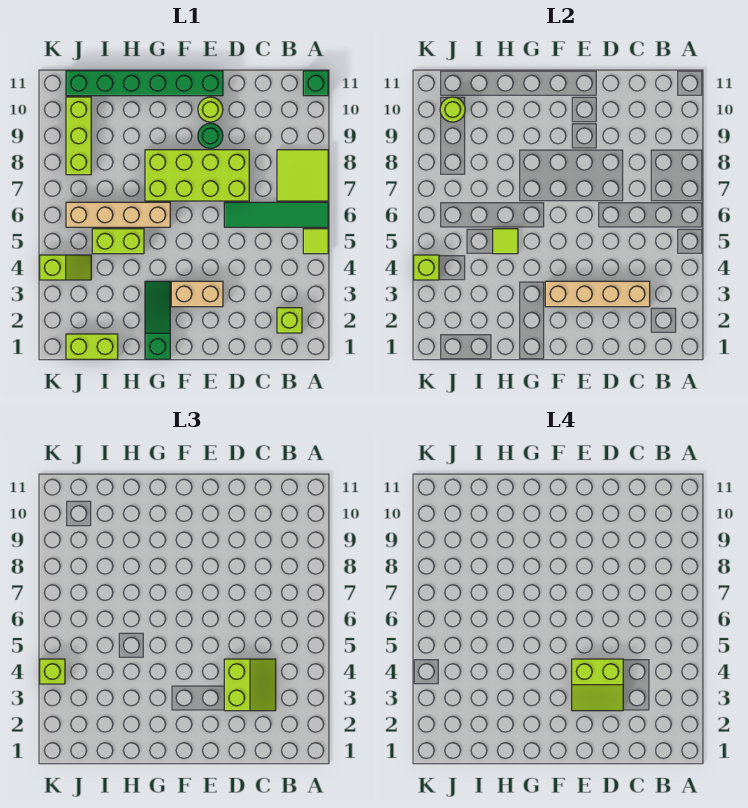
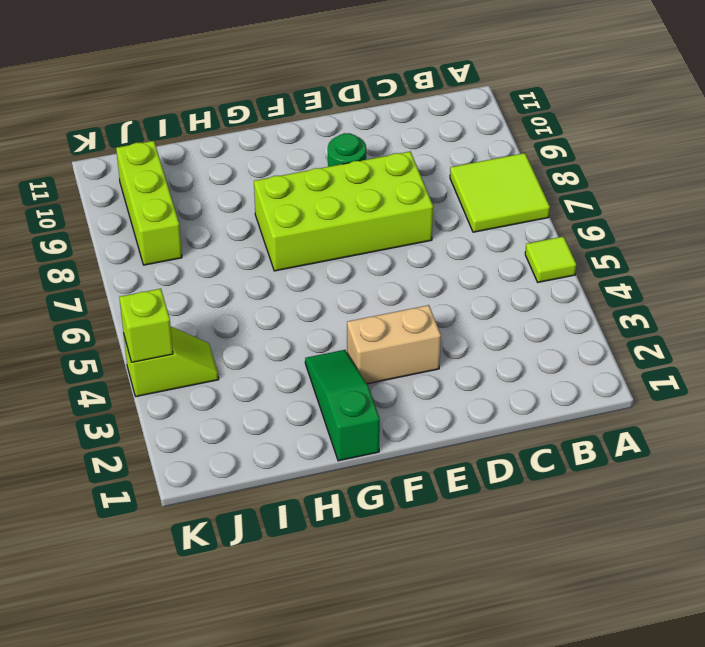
none -> green tile A6:D6 level 1
none -> green brick A11 level 1
none -> lime brick B2 level 1

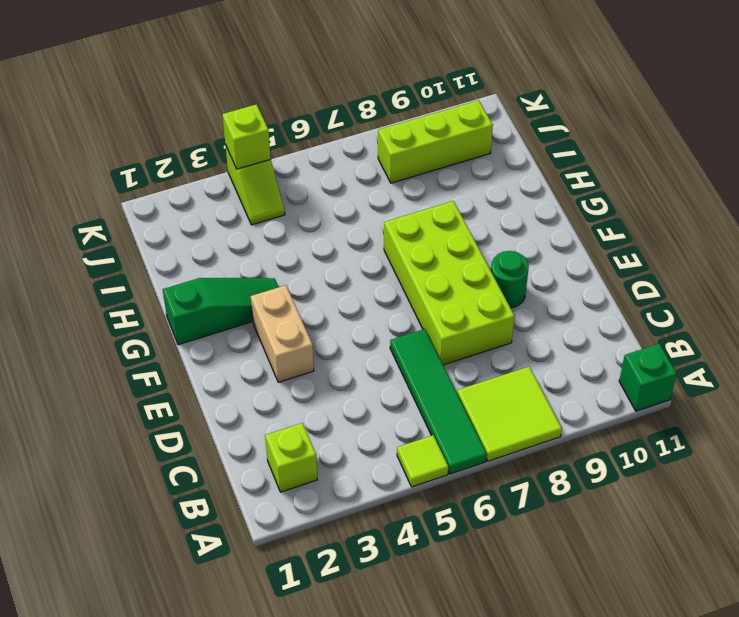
none -> lime round brick E10 level 1
none -> green brick E11:J11 level 1
none -> tan brick G6:J6 level 1

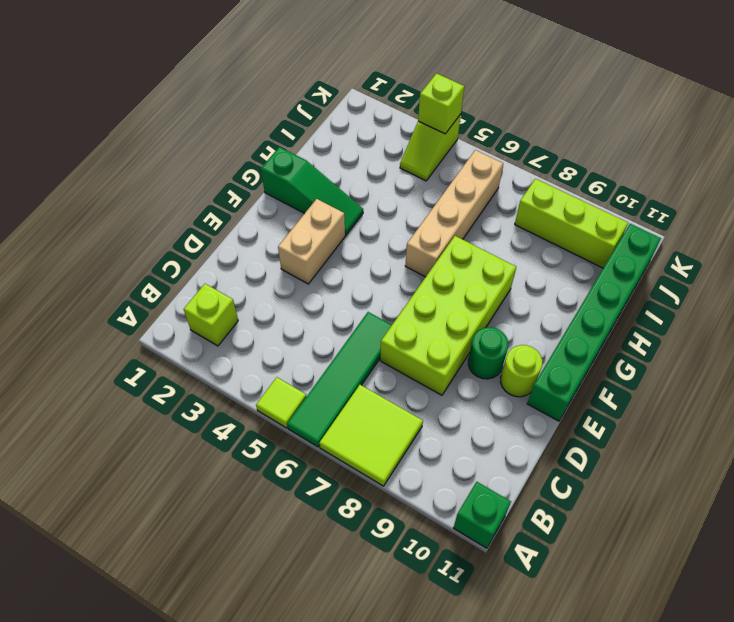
none -> lime brick H5:I5 level 1
none -> lime brick I1:J1 level 1
none -> tan brick C3:F3 level 2

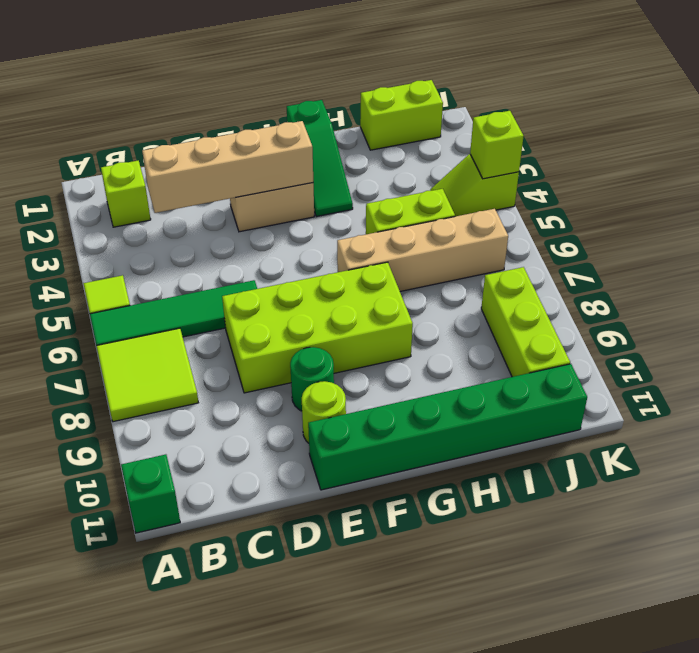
none -> lime tile H5 level 2
none -> lime round brick J10 level 2
none -> lime slope C3:D4 level 3 top D

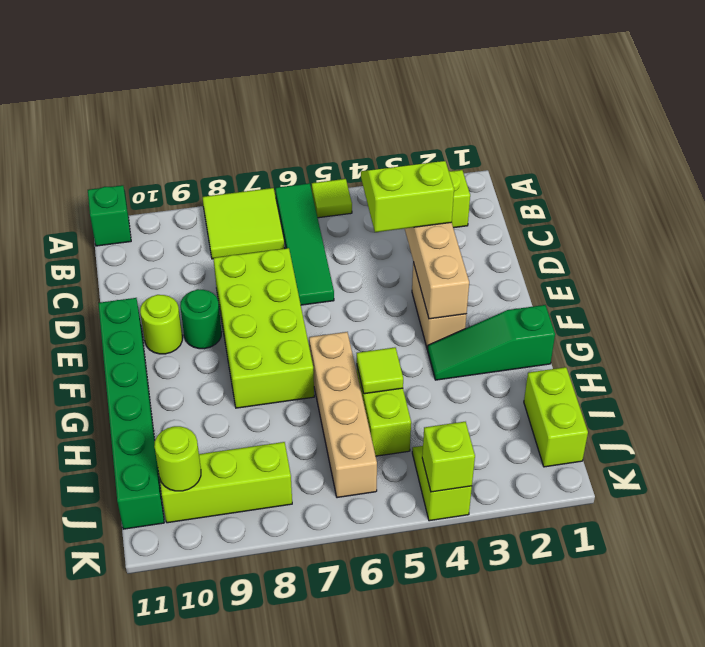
none -> lime brick K4 level 3
none -> lime slope D3:E4 level 4 top 4

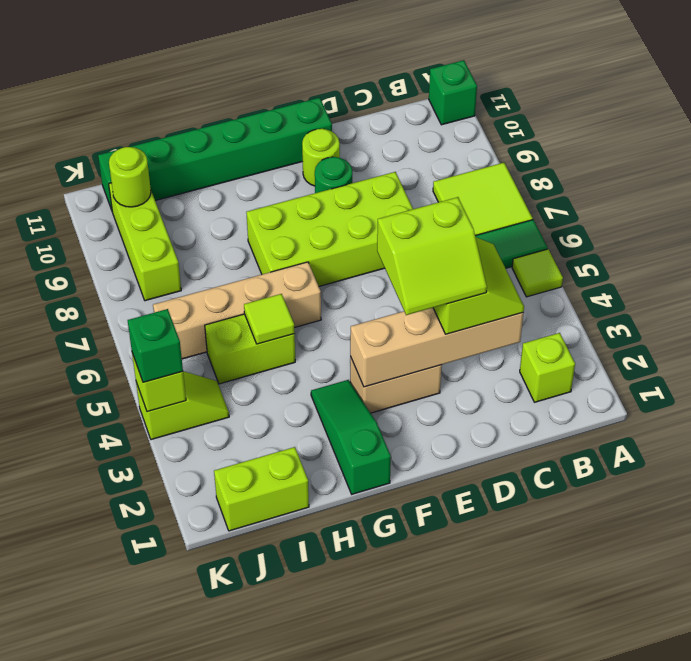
green brick K4 level 3 -> lime brick K4 level 3

